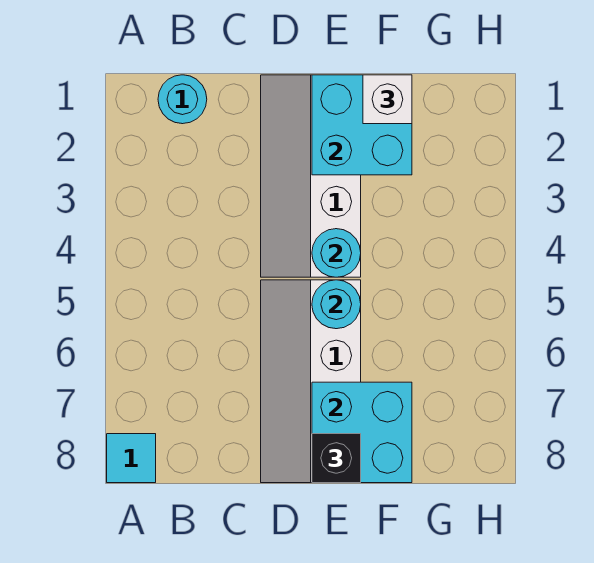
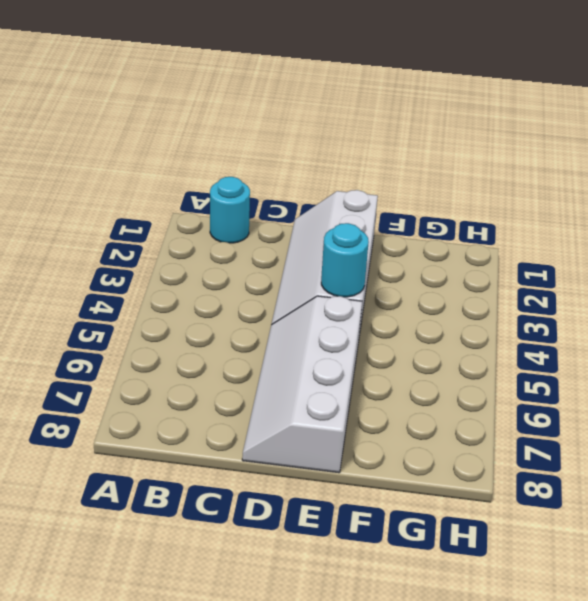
none -> cyan tile A8 level 1
none -> cyan brick E1:F2 level 2

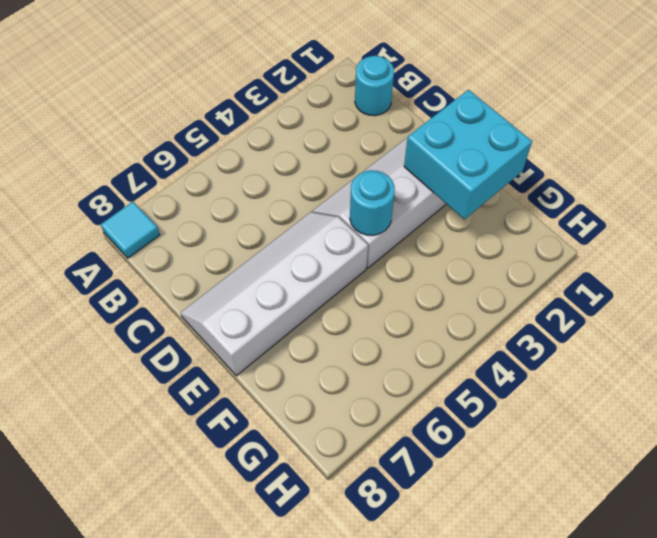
none -> cyan round brick E5 level 2
none -> cyan brick E7:F8 level 2

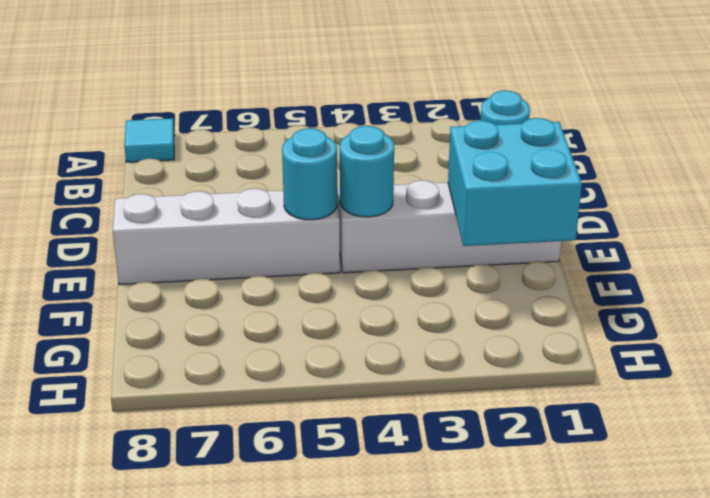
none -> cyan brick E7:F8 level 2
none -> black brick E8 level 3

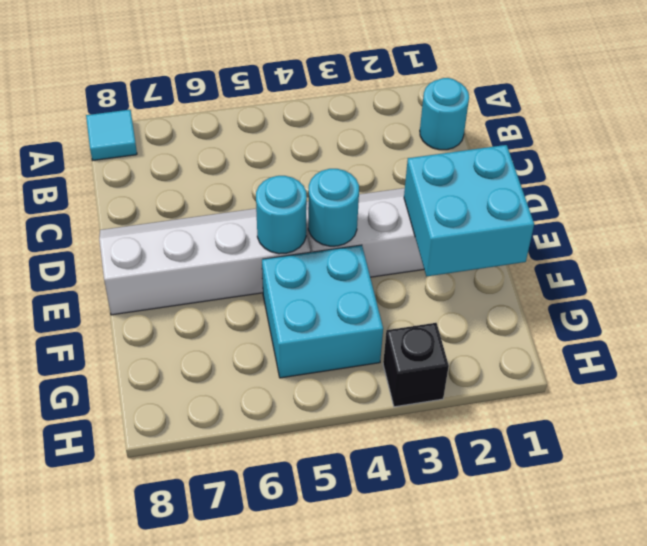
cyan brick F4:G5 level 1 -> cyan brick E7:F8 level 2
black brick H3 level 1 -> black brick E8 level 3
none -> white brick F1 level 3

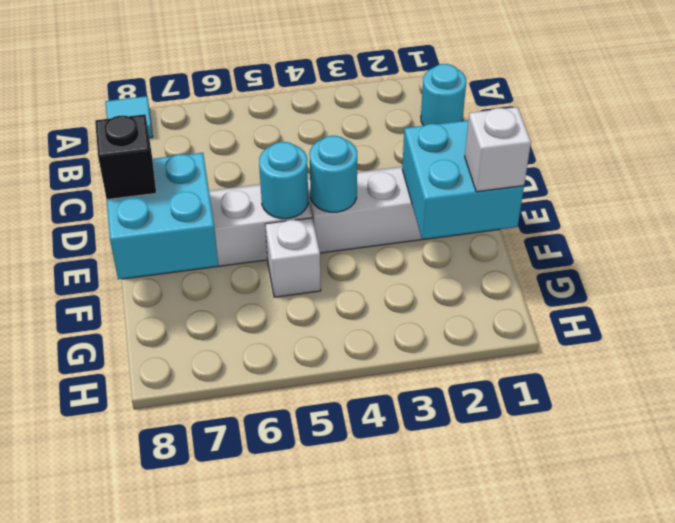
white brick F5 level 1 -> none

